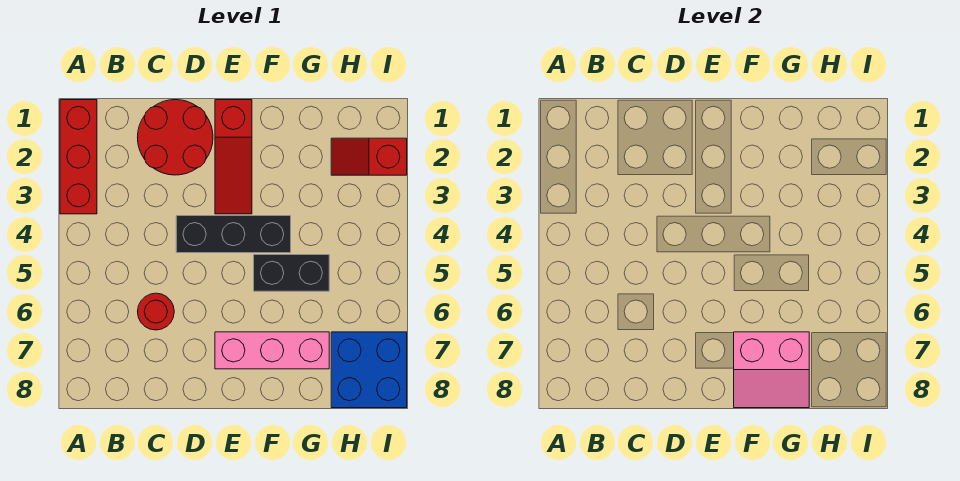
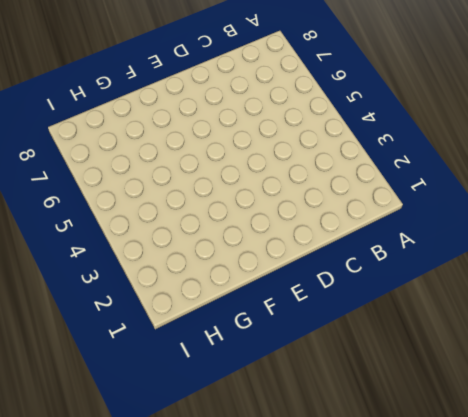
none -> red brick A1:A3 level 1
none -> red round brick C1:D2 level 1

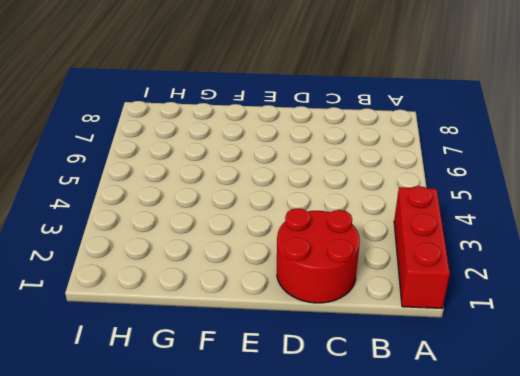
none -> red round brick C6 level 1
none -> black brick D4:F4 level 1

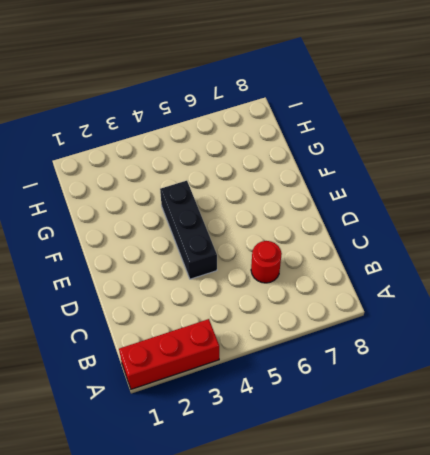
none -> red round brick C1:D2 level 1
none -> red slope E1:E3 level 1 top 1

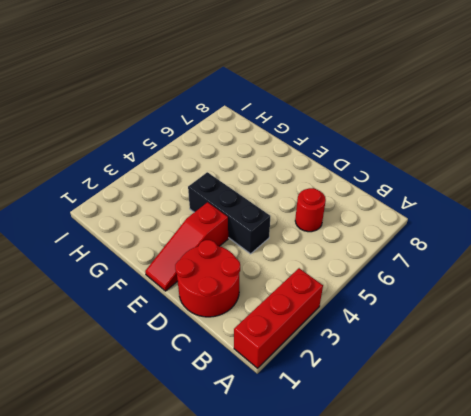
red slope E1:E3 level 1 top 3 -> red slope E1:E3 level 1 top 1
none -> pink brick E7:G7 level 1
none -> black brick F5:G5 level 1

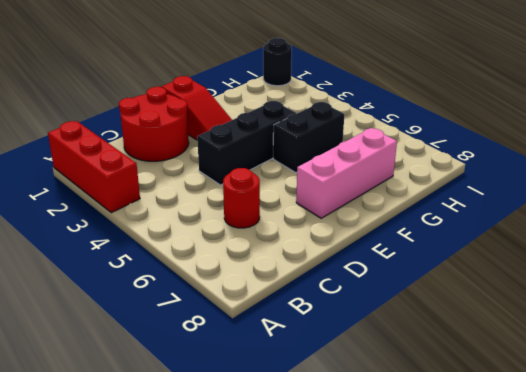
black round brick I1 level 1 -> none
none -> red slope H2:I2 level 1 top I
none -> blue brick H7:I8 level 1

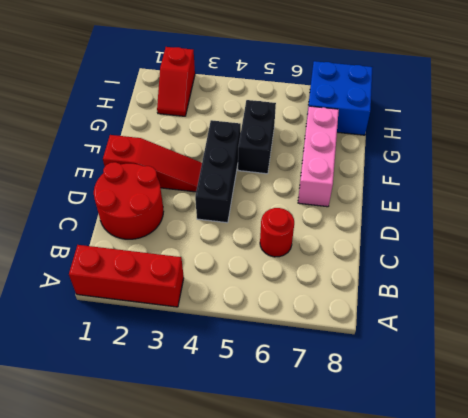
none -> pink slope F7:G8 level 2 top 7

